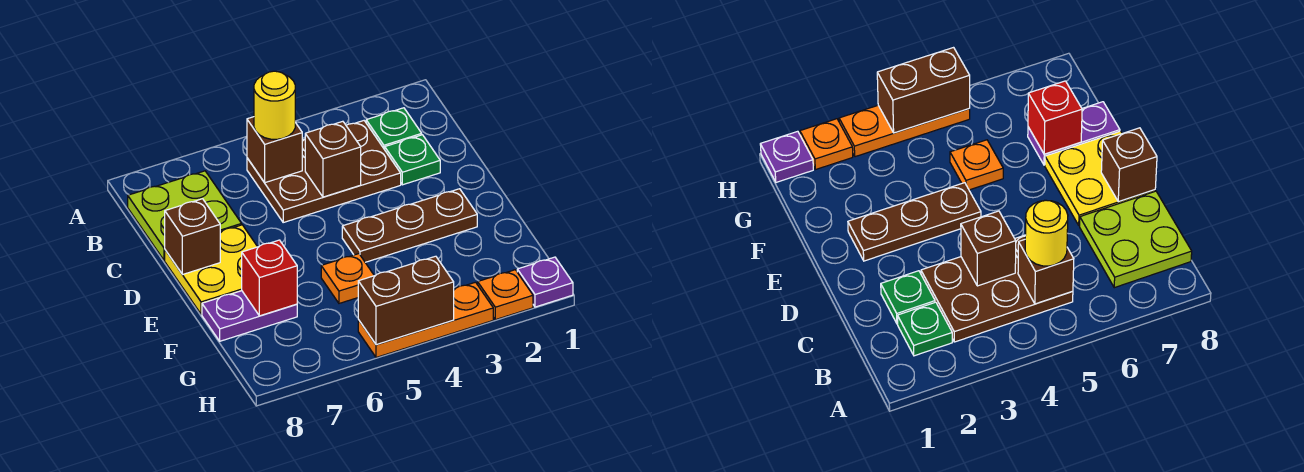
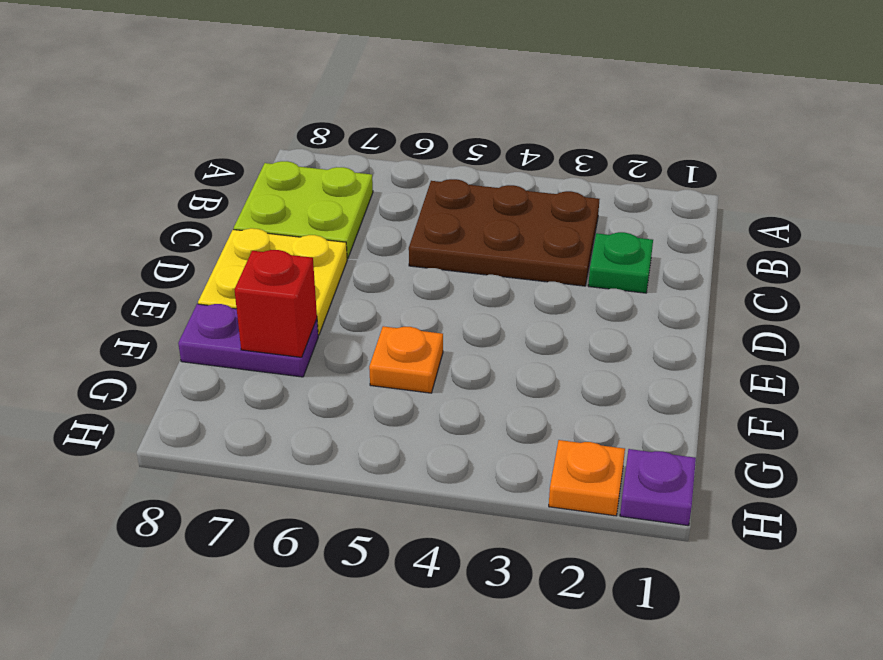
none -> green plate B2 level 1
none -> brown plate E2:E4 level 1
none -> orange plate H3:H5 level 1

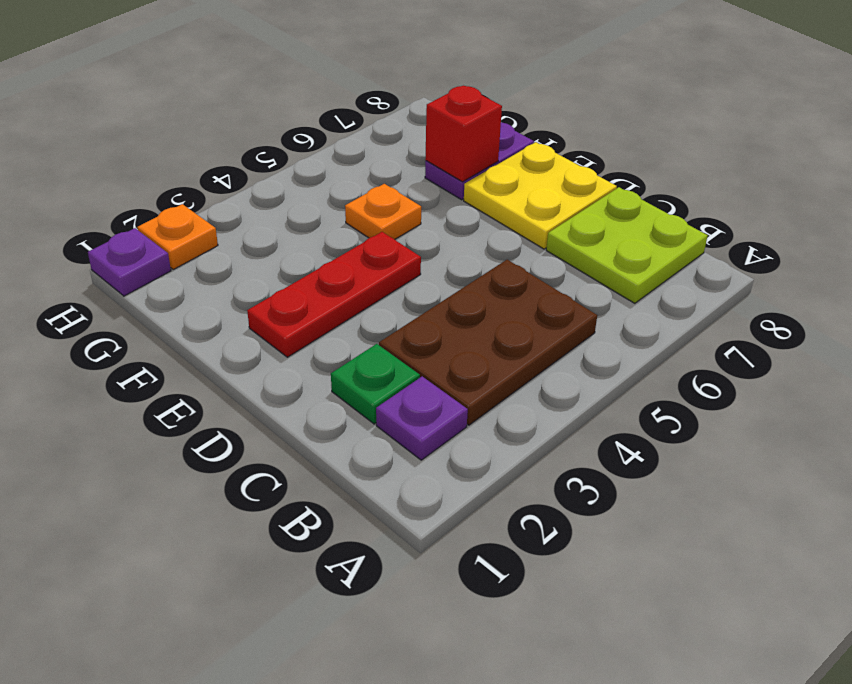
purple plate B2 level 1 -> green plate B2 level 1
red plate E2:E4 level 1 -> brown plate E2:E4 level 1
none -> orange plate H3:H5 level 1
none -> brown brick B5 level 2
none -> brown brick C4 level 2

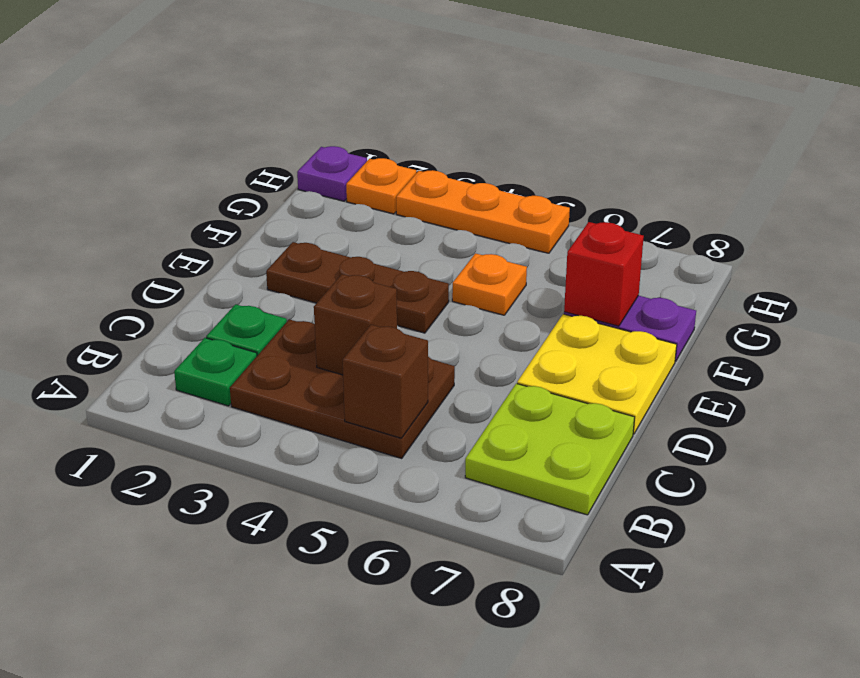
none -> brown brick D8 level 2
none -> brown brick H4:H5 level 2
none -> yellow round brick B5 level 3

